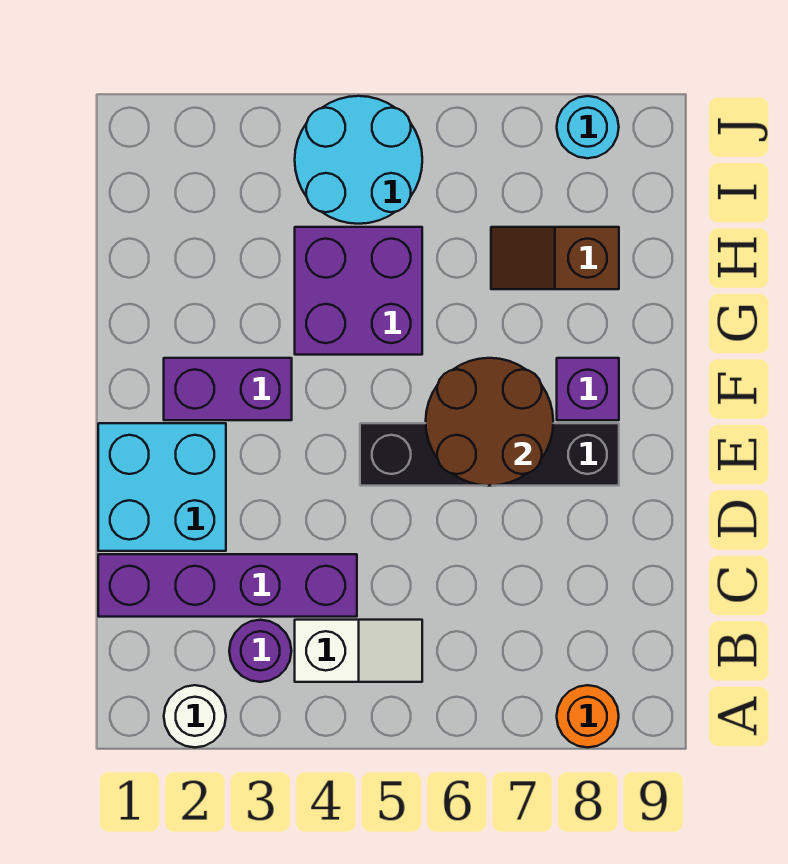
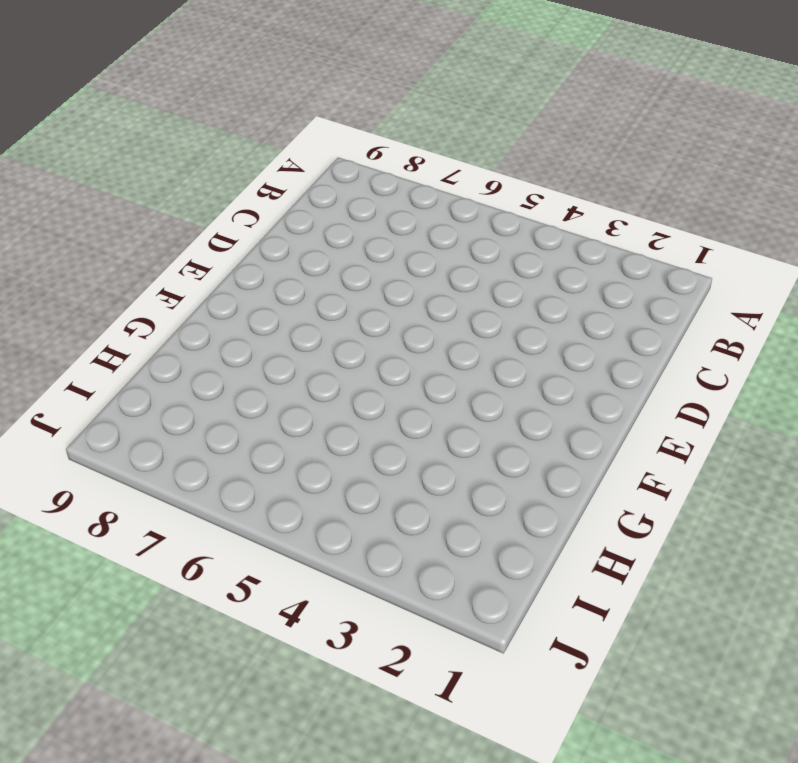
none -> white round brick A2 level 1
none -> orange round brick A8 level 1
none -> purple round brick B3 level 1

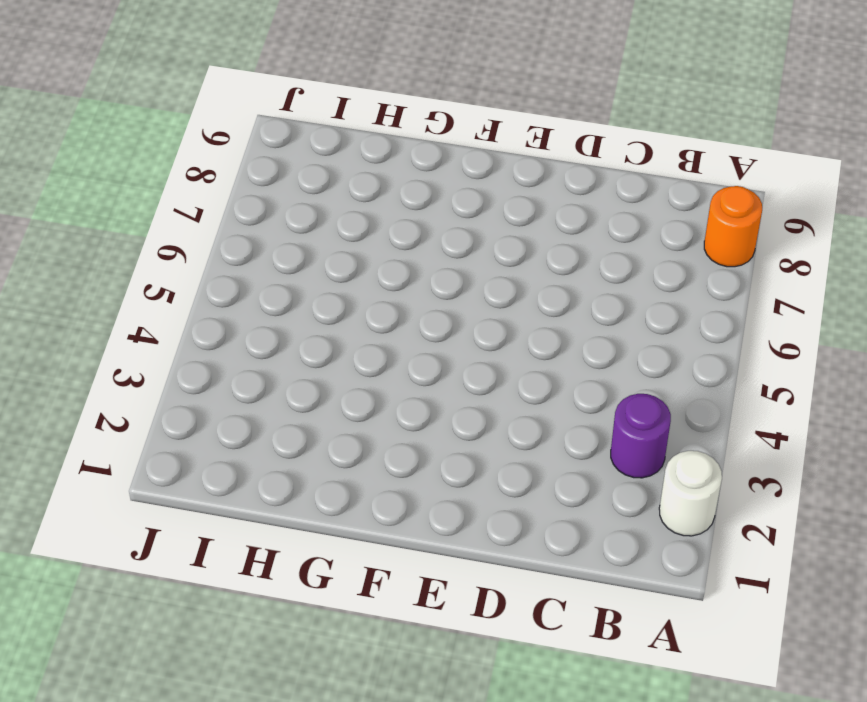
none -> white slope B4:B5 level 1 top 4
none -> purple brick C1:C4 level 1
none -> cyan brick D1:E2 level 1

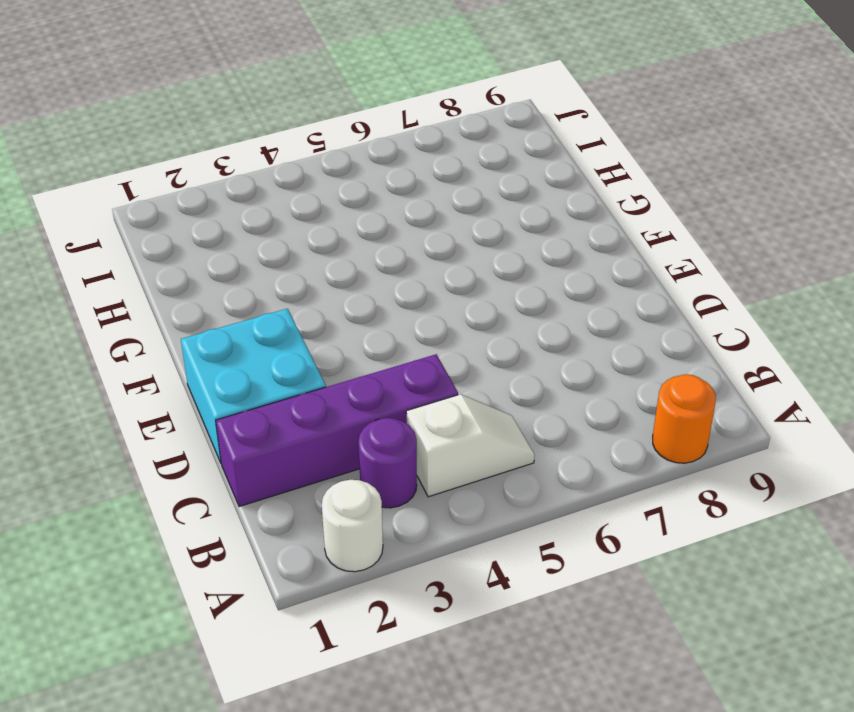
none -> black brick E5:E8 level 1
none -> purple brick F2:F3 level 1
none -> purple brick F8 level 1

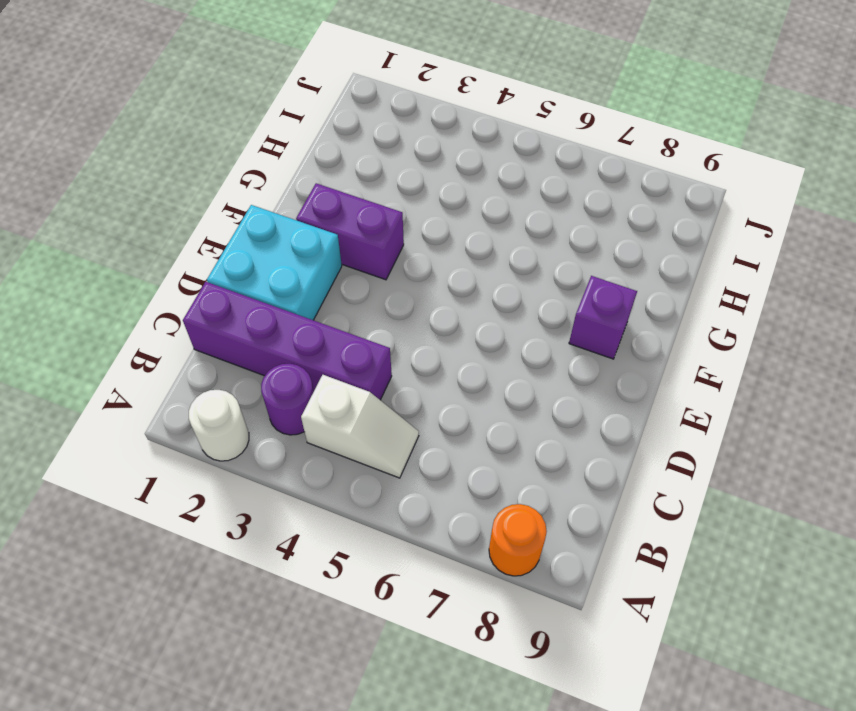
none -> black brick E5:E8 level 1
none -> purple brick G4:H5 level 1
none -> brown slope H7:H8 level 1 top 8

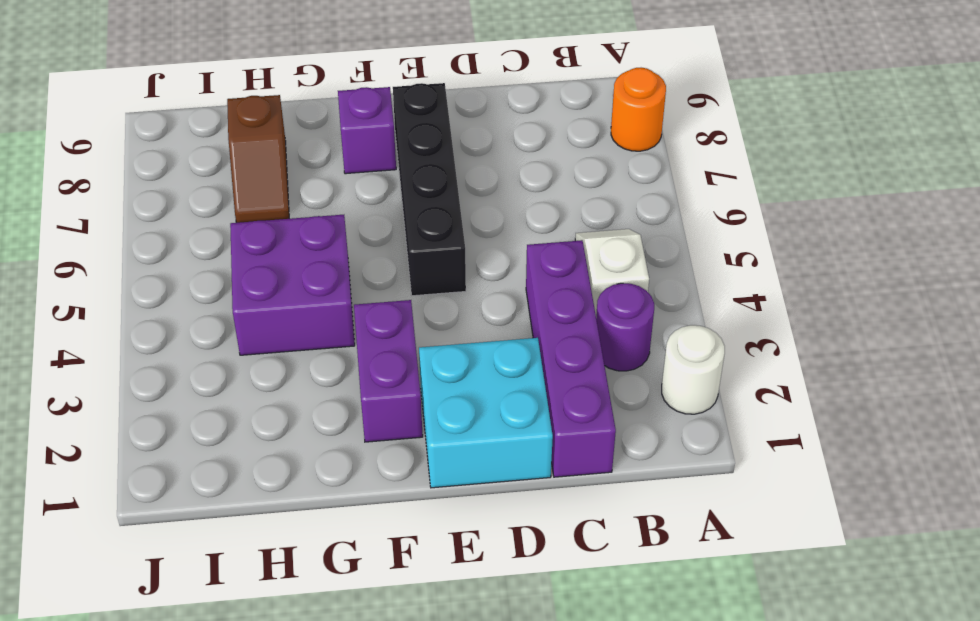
none -> cyan round brick I4:J5 level 1
none -> cyan round brick J8 level 1
none -> brown round brick E6:F7 level 2

